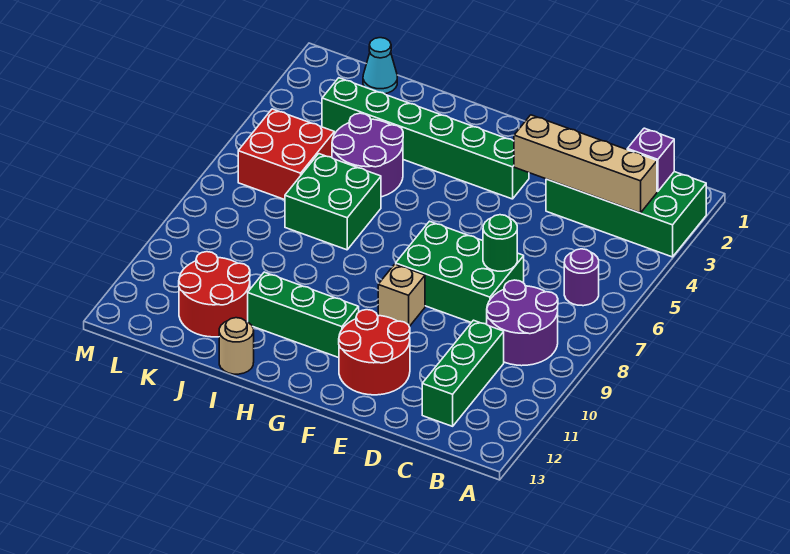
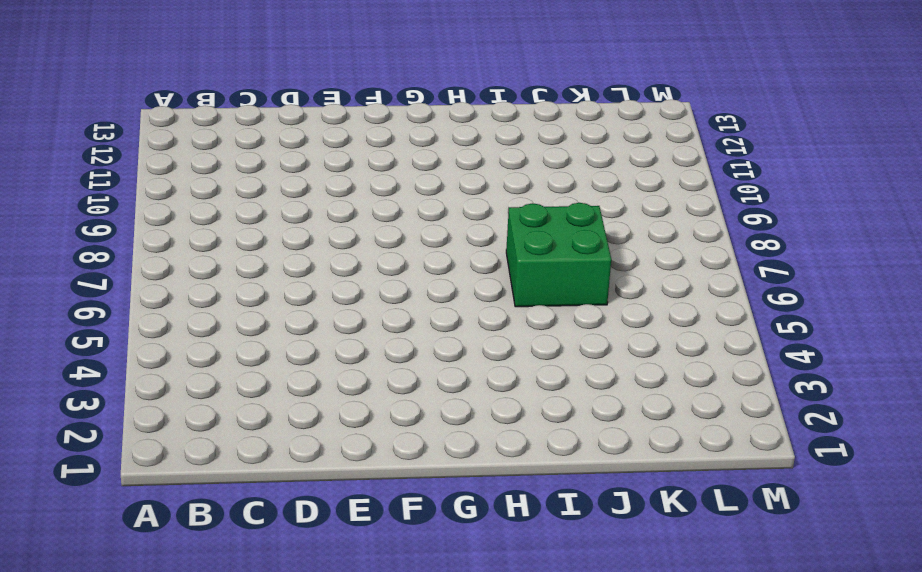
none -> green brick A2:D3 level 1
none -> purple round brick B6 level 1
none -> purple round brick B8:C9 level 1

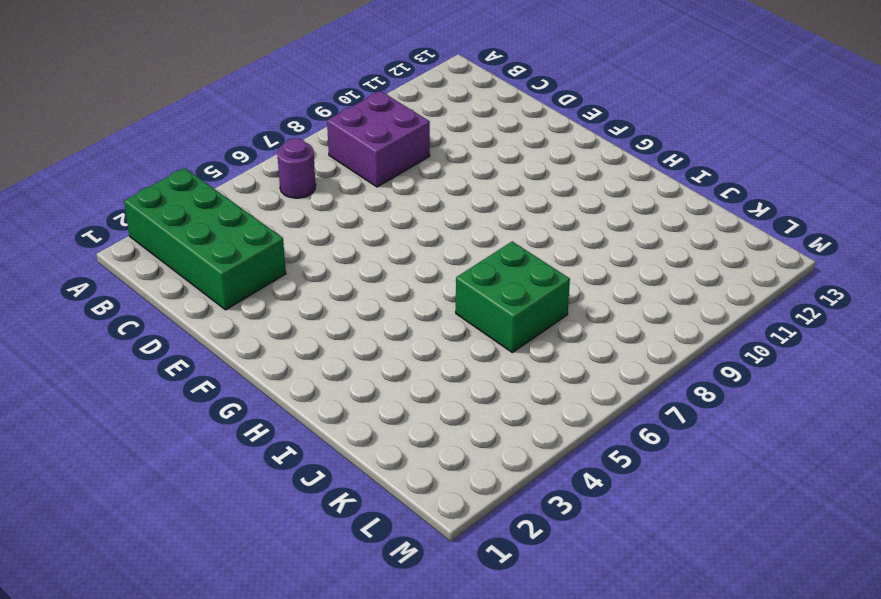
purple brick B8:C9 level 1 -> purple round brick B8:C9 level 1
none -> green brick C10:C12 level 1
none -> green brick D7:F8 level 1
none -> red round brick E11:F12 level 1

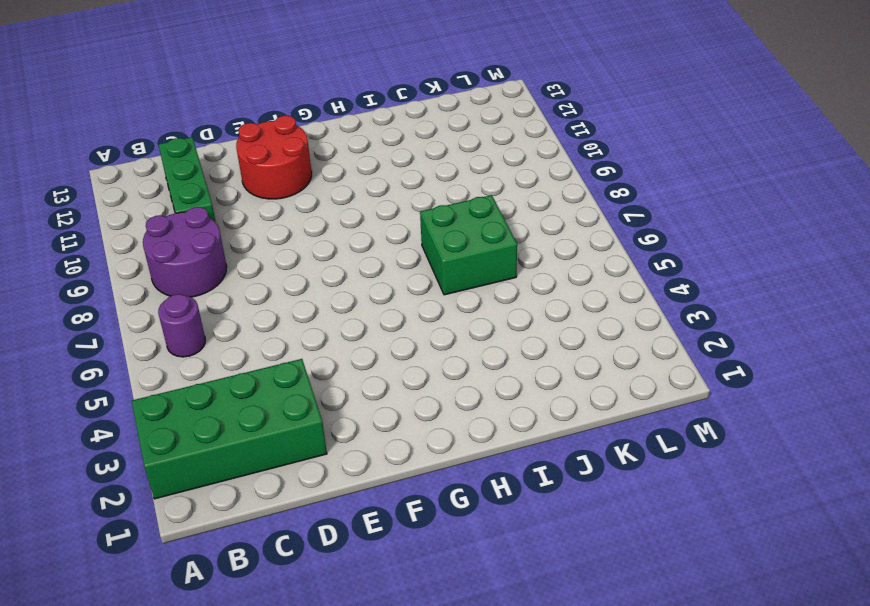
none -> green brick D7:F8 level 1
none -> green brick F3:K3 level 1
none -> tan brick F9 level 1

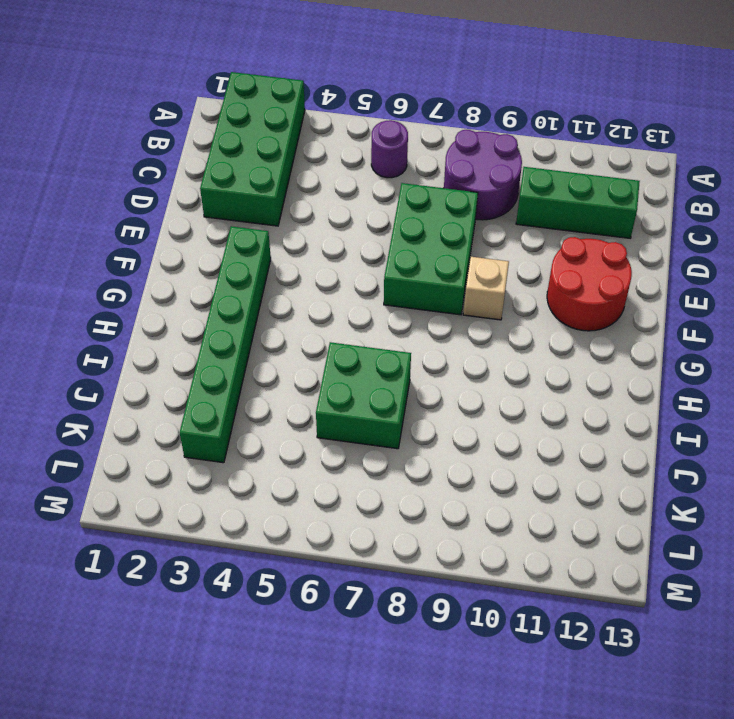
none -> green brick G11:I11 level 1
none -> purple round brick I4:J5 level 1
none -> tan round brick I13 level 1

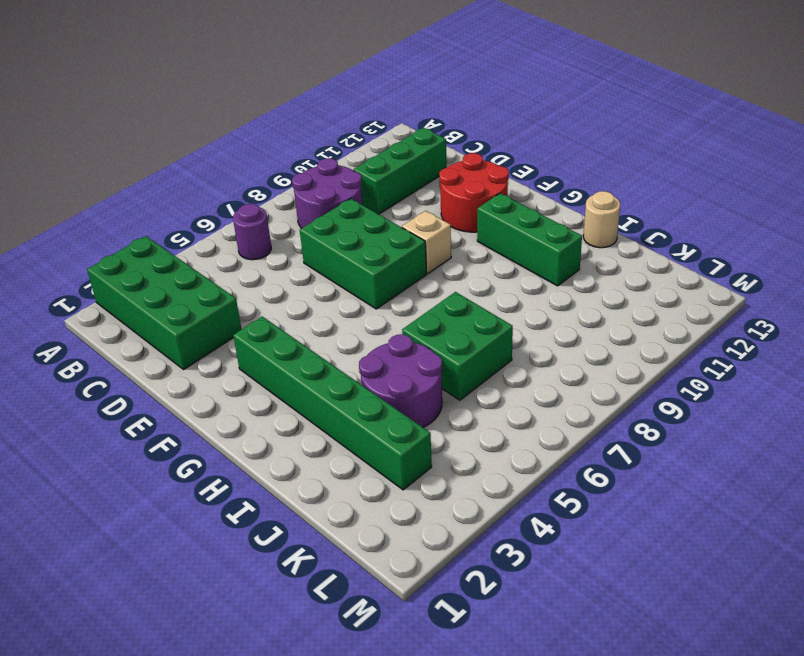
none -> red round brick J11:K12 level 1
none -> cyan cone K1 level 1
none -> red brick K5:L6 level 1

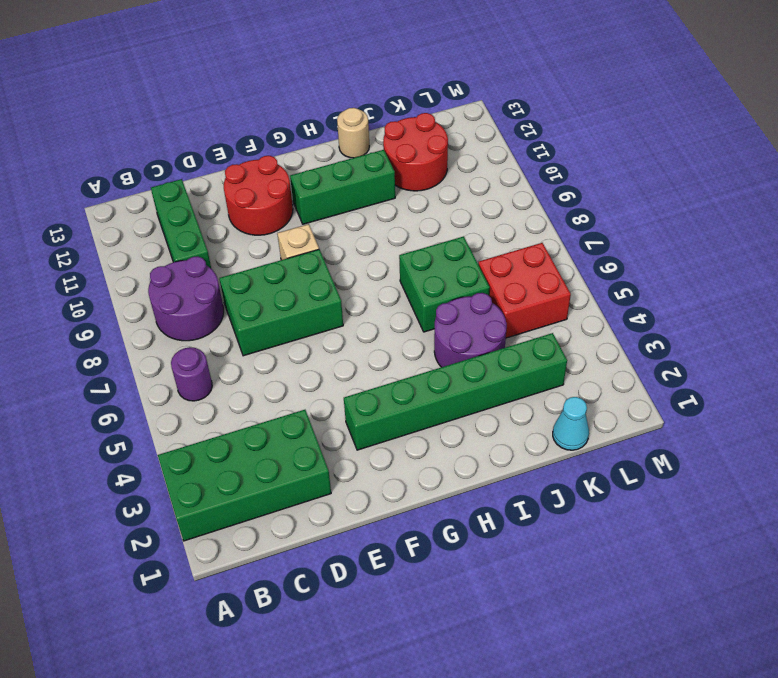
none -> purple brick B2 level 2
none -> tan brick B3:E3 level 2
none -> green round brick D7 level 2

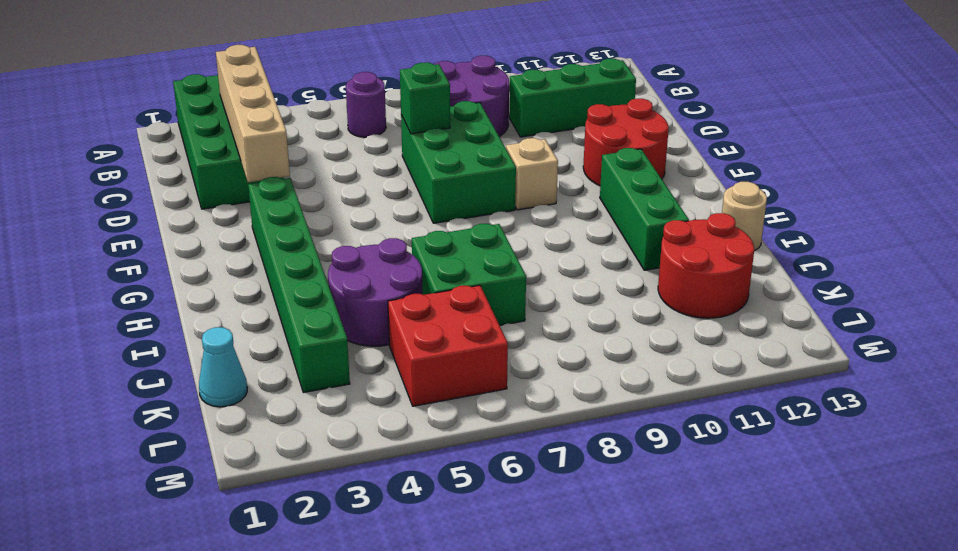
green brick D7 level 2 -> green round brick D7 level 2
none -> purple brick B2 level 2

